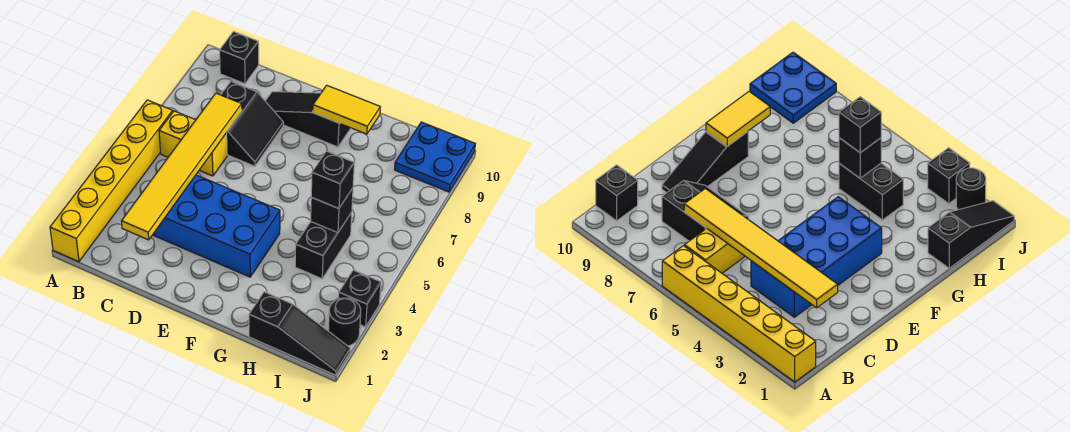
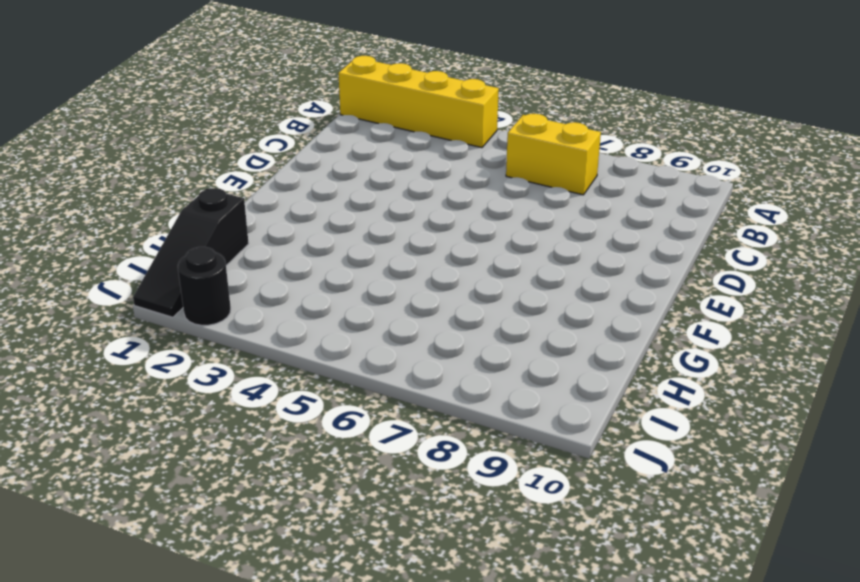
yellow brick A1:A4 level 1 -> yellow brick A1:A6 level 1
yellow brick B6:B7 level 1 -> yellow brick B6:C6 level 1
none -> black brick B10 level 1
none -> blue brick C3:F4 level 1
none -> black slope C7:D8 level 1 top C

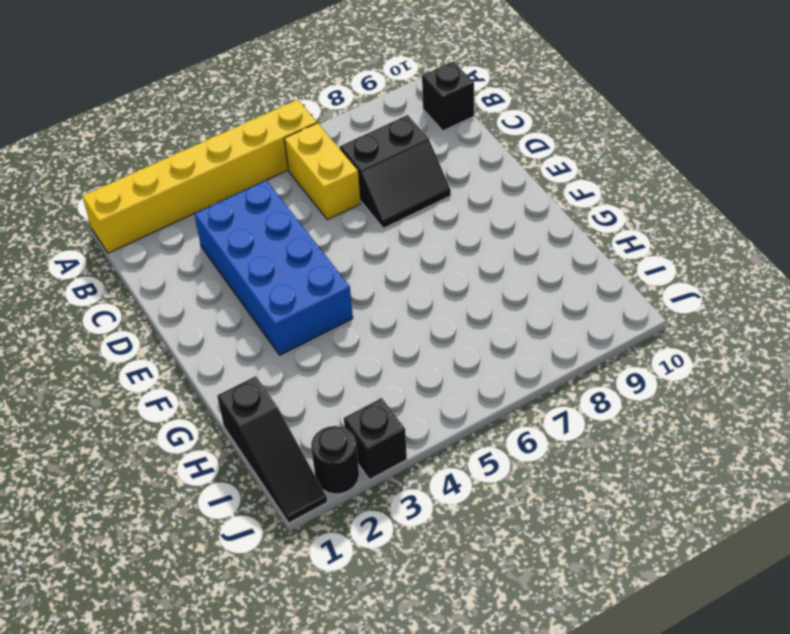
none -> black slope D9:F9 level 1 top F
none -> black brick H4:H5 level 1
none -> blue plate I9:J10 level 1

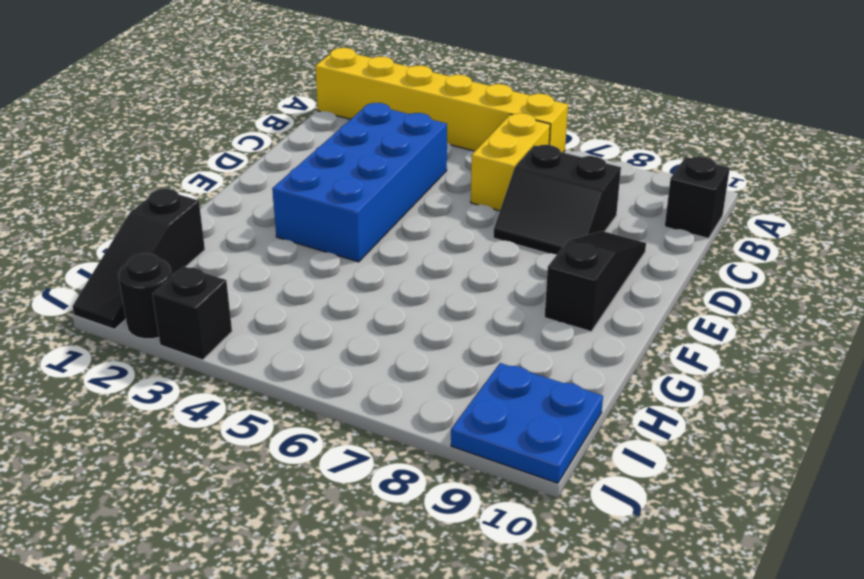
none -> black brick H4:H5 level 1
none -> yellow tile C2:C7 level 2
none -> yellow tile F9:G9 level 2

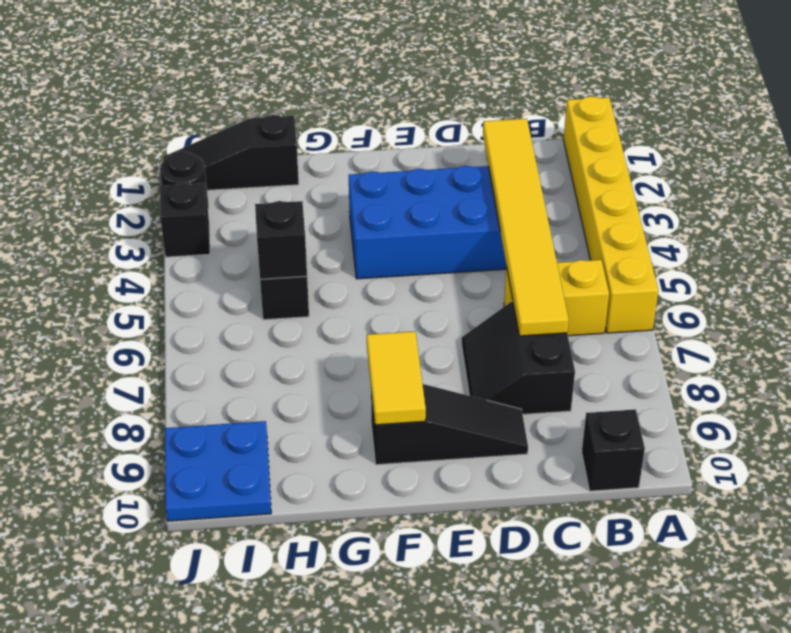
yellow tile F8:F9 level 2 -> yellow tile F9:G9 level 2
none -> black brick H5 level 3

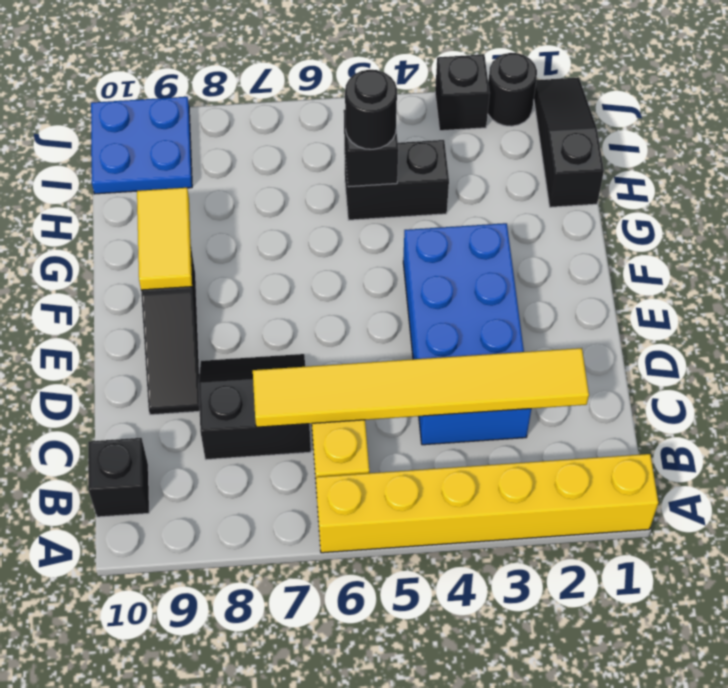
black round brick H5 level 3 -> black brick H5 level 3

